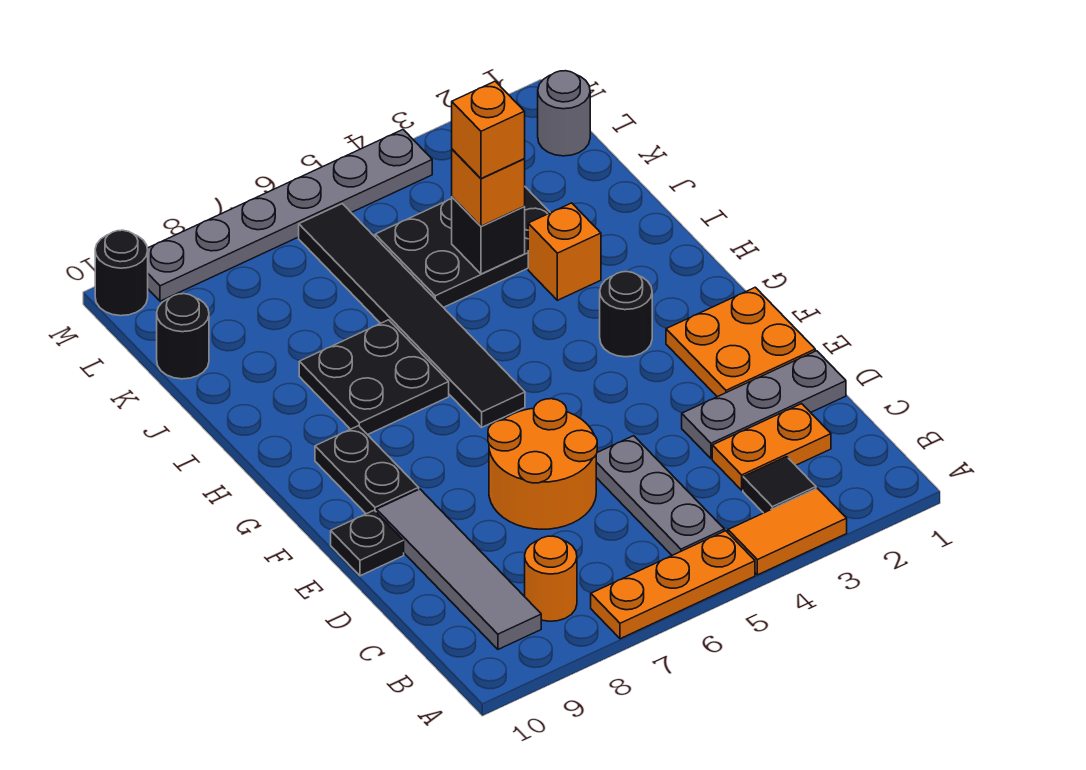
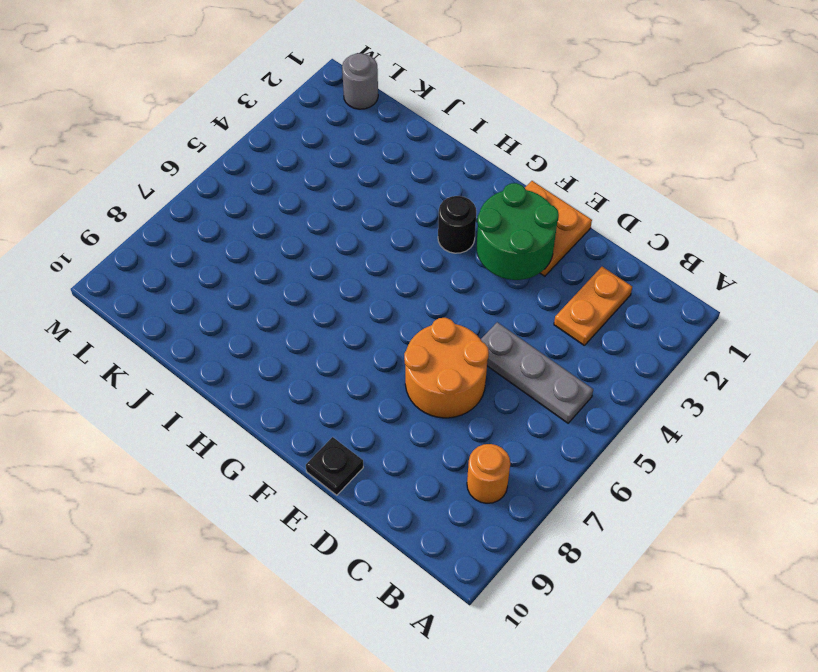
green round brick E2:F3 level 2 -> none
none -> orange tile A3:A4 level 1
none -> orange plate A5:A7 level 1
none -> black tile B3 level 1

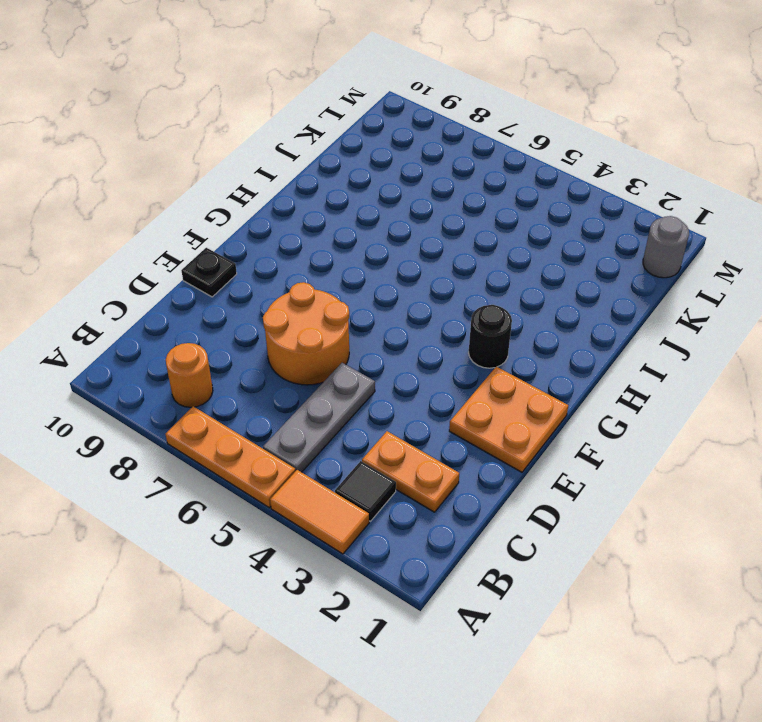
none -> grey tile B9:E9 level 1
none -> grey plate D1:D3 level 1
none -> black plate F9:G9 level 1

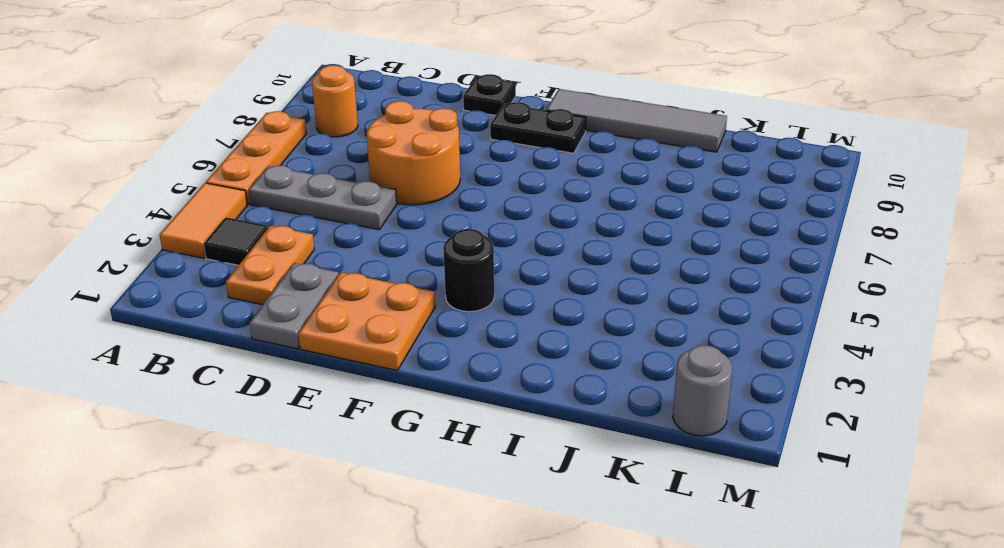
grey plate D1:D2 level 1 -> grey plate D1:D3 level 1
grey tile G10:J10 level 1 -> grey tile B9:E9 level 1
none -> black tile G6:L6 level 1
none -> black plate H7:I8 level 1
none -> orange brick I3 level 1

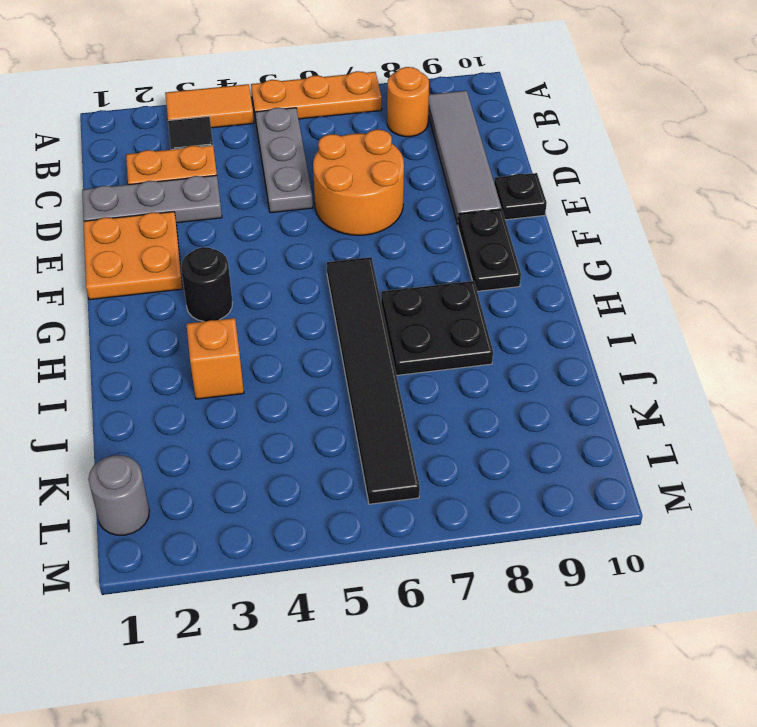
none -> black plate J3:K5 level 1
none -> black round brick K10 level 1
none -> grey plate M4:M9 level 1

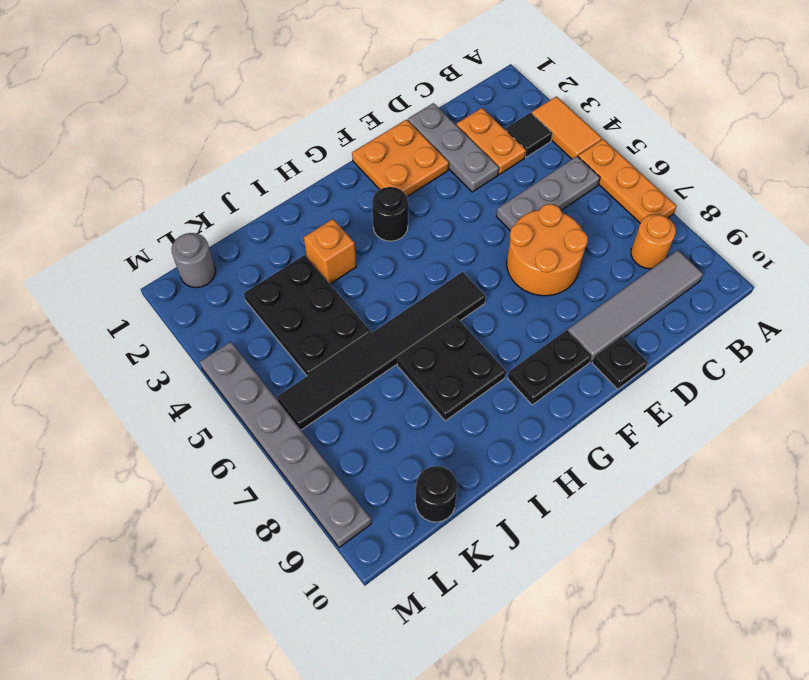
none -> black round brick M10 level 1
none -> black brick J4 level 2
none -> orange brick J4 level 3

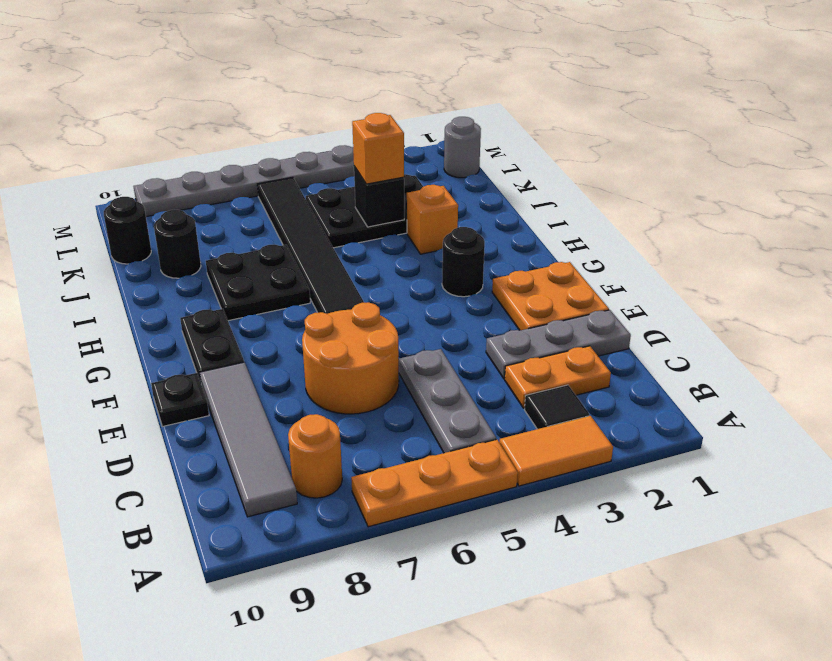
black round brick J9 level 1 -> black round brick M10 level 1
none -> orange brick J4 level 4

